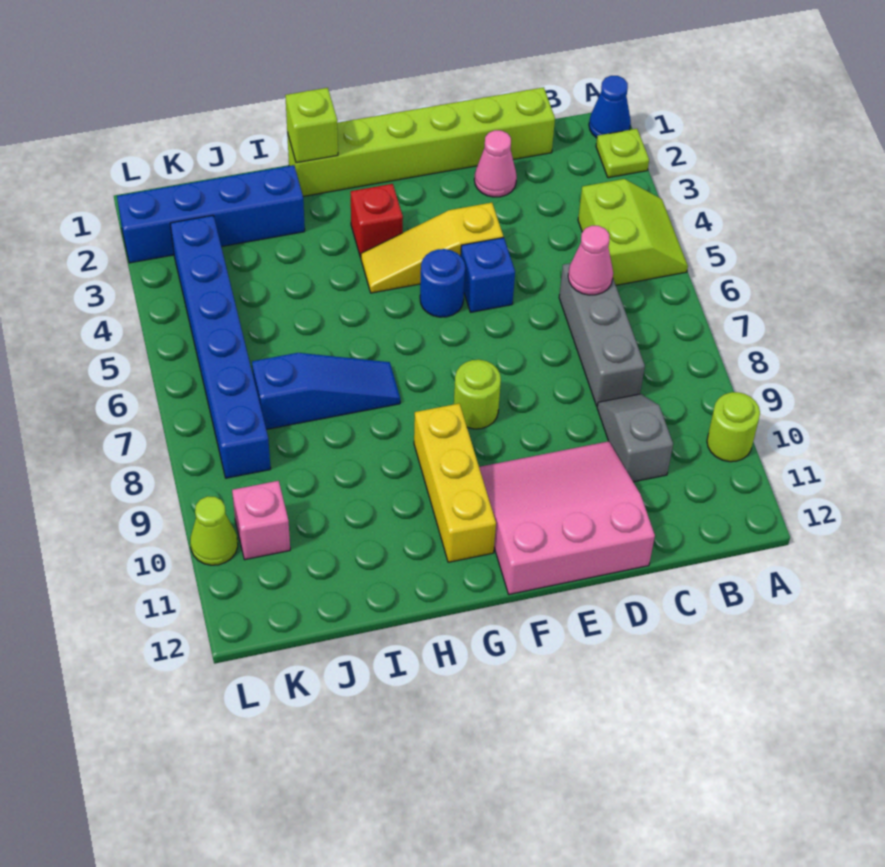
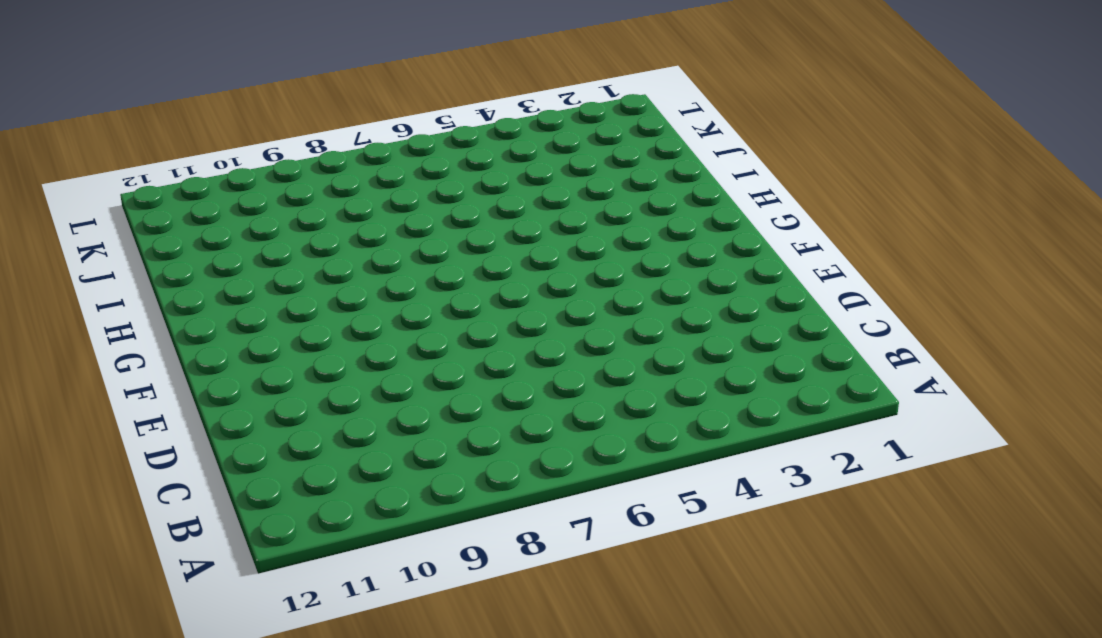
none -> blue cone A1 level 1
none -> lime plate A2 level 1
none -> lime slope A4:B5 level 1 top B

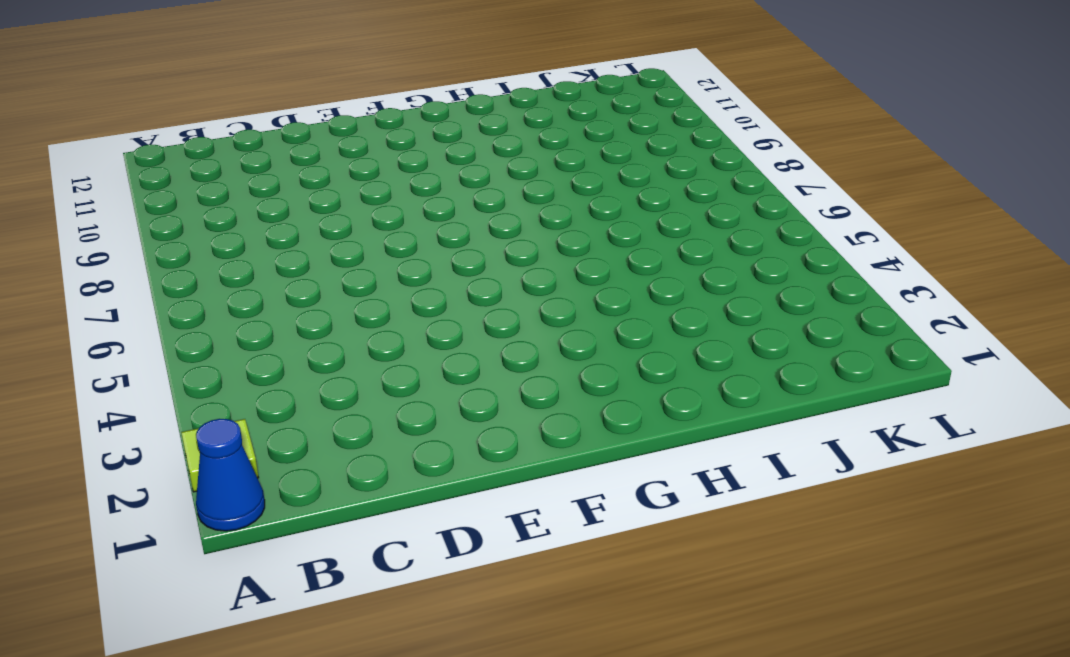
none -> lime slope A4:B5 level 1 top B
none -> lime round brick A10 level 1
none -> lime brick C1:H1 level 1

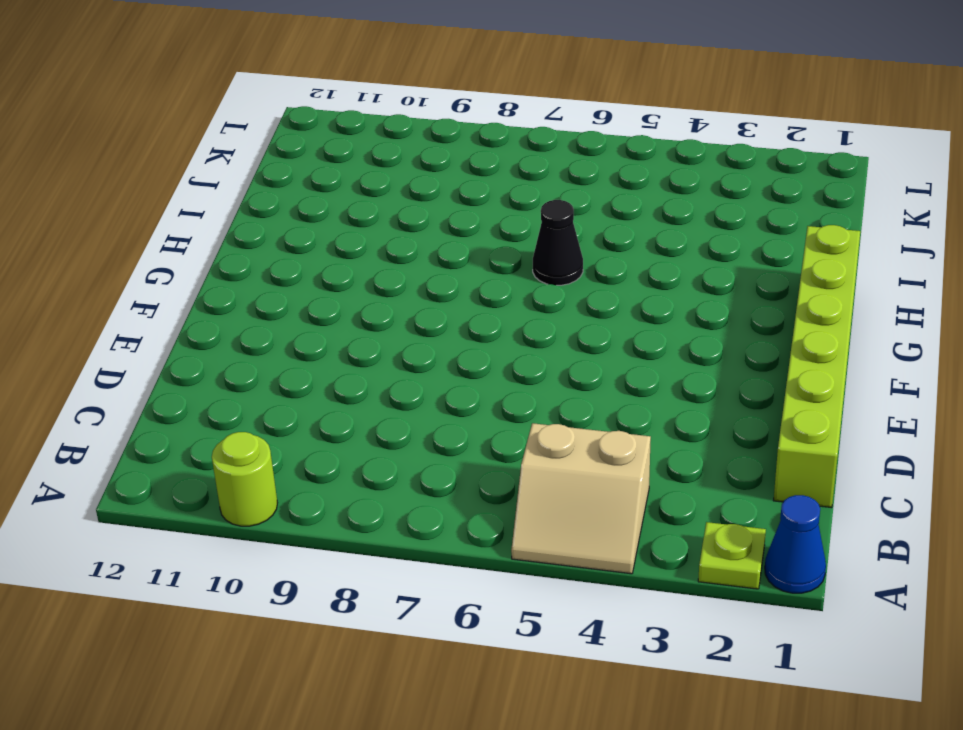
tan slope A4:B5 level 1 top B -> lime slope A4:B5 level 1 top B
black cone H6 level 1 -> none
none -> grey brick C6:C8 level 1
none -> grey slope C9:C10 level 1 top 10
none -> pink cone D2 level 1

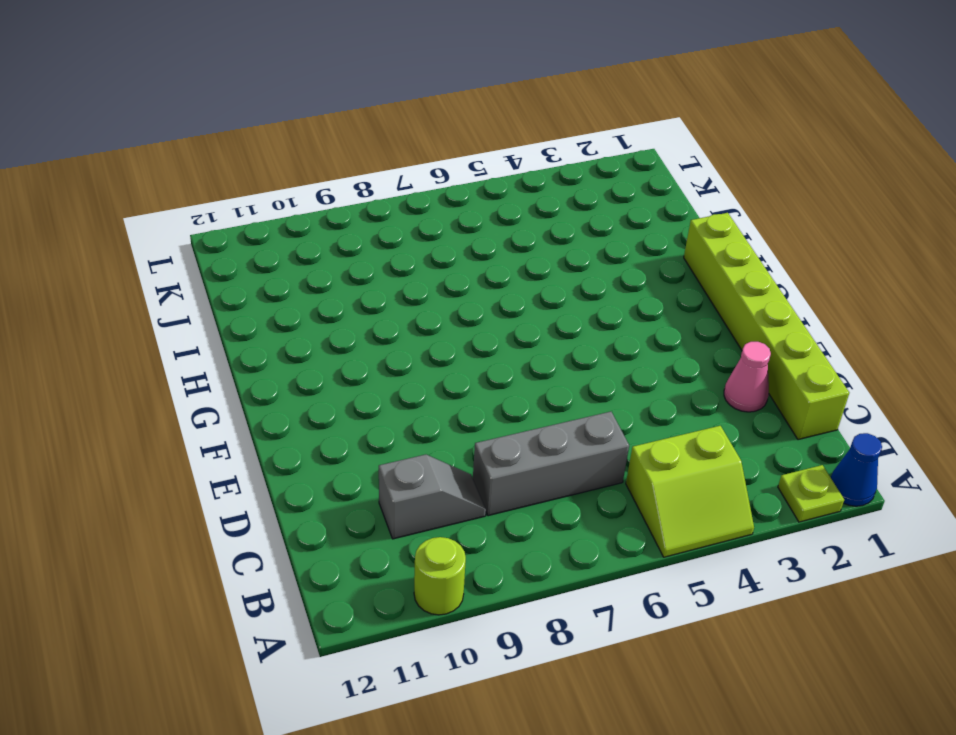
none -> pink slope D10:F12 level 1 top 12
none -> yellow slope E4:G4 level 1 top E
none -> blue brick E5 level 1

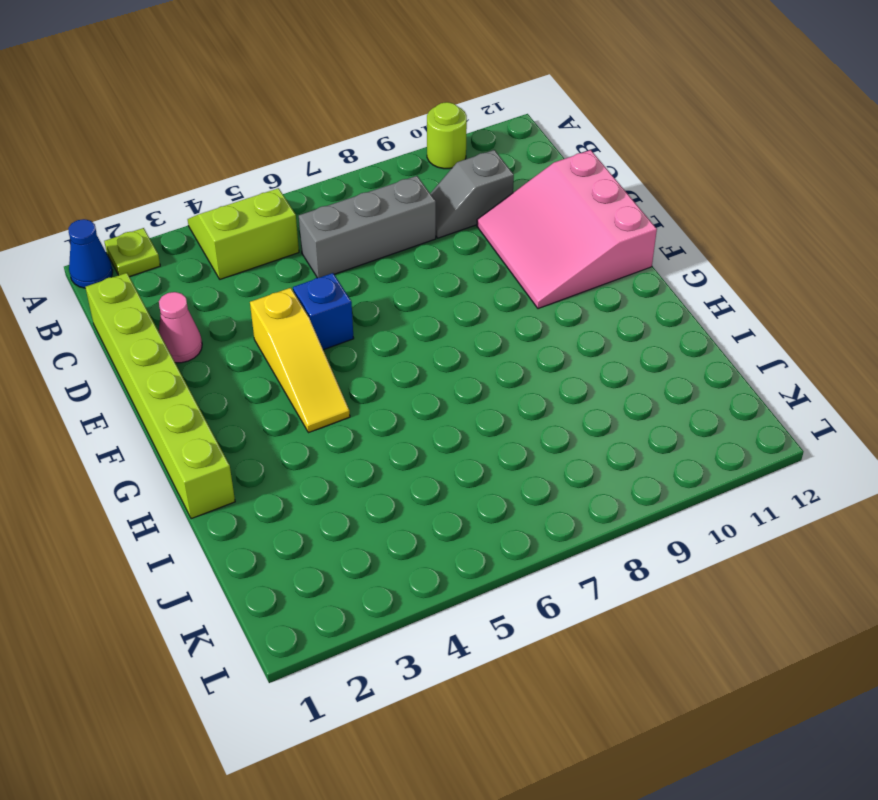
none -> blue round brick F5 level 1
none -> lime round brick F8 level 1
none -> red brick G3 level 1

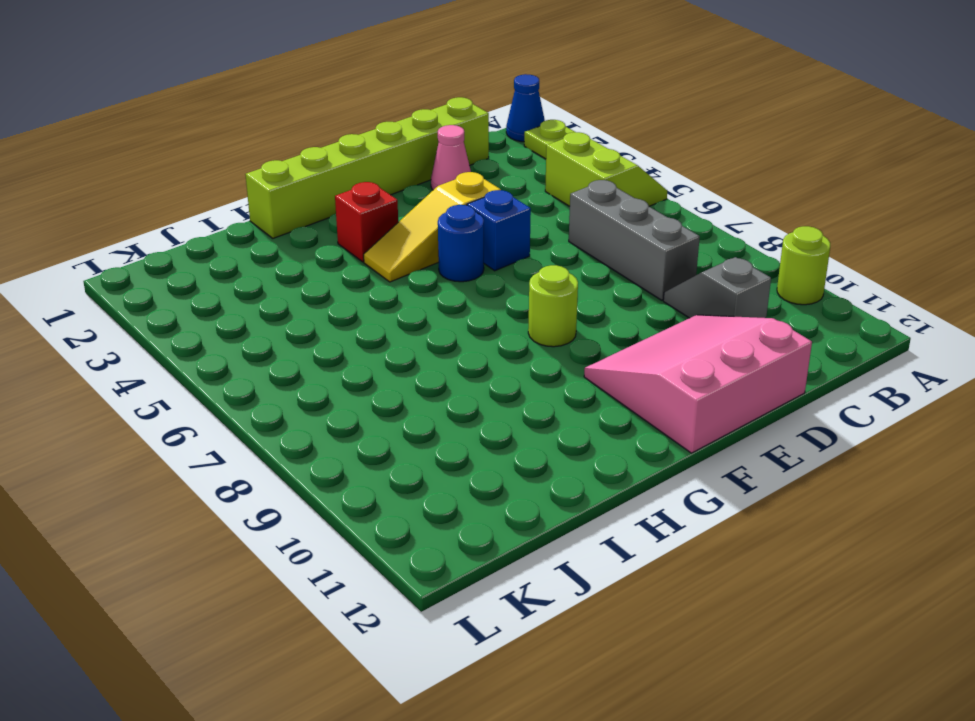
none -> yellow brick G9:G11 level 1
none -> blue slope H7:J7 level 1 top J
none -> blue brick I2:L2 level 1

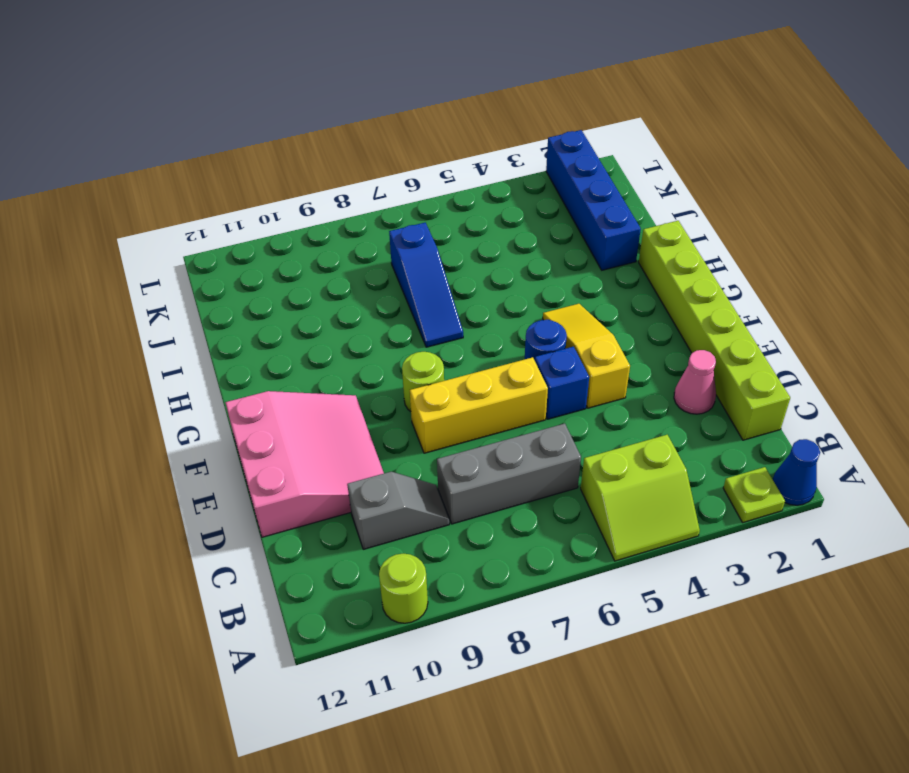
yellow brick E6:E8 level 1 -> yellow brick G9:G11 level 1
none -> red brick G3 level 1
none -> blue brick K3:K8 level 1
none -> pink brick K10 level 1

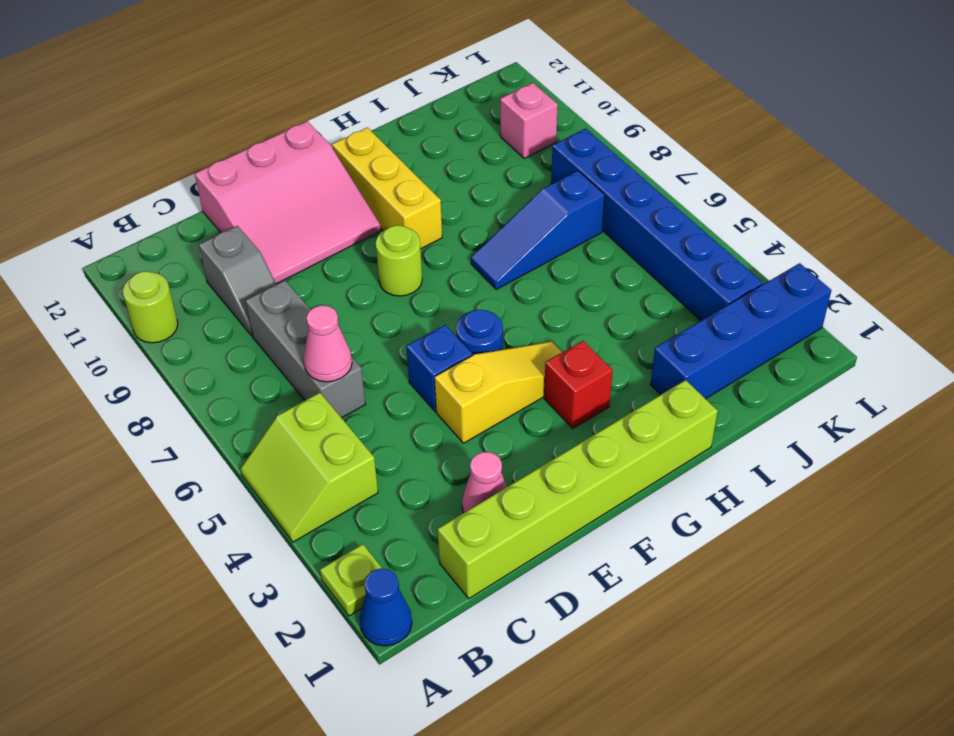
none -> lime cone L10 level 1
none -> lime brick H1 level 2

